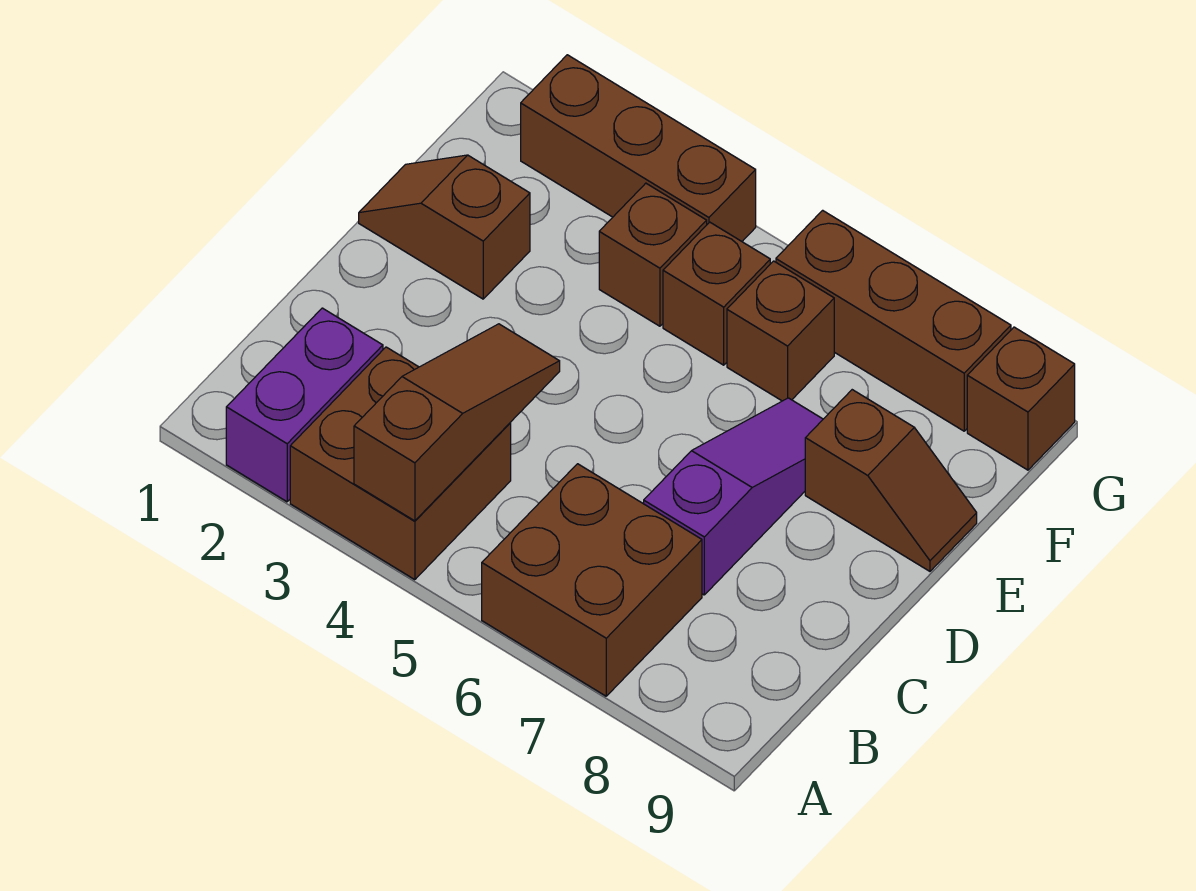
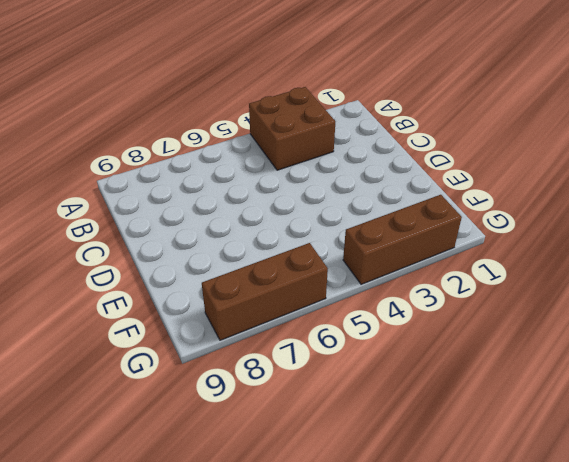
none -> purple brick A2:B2 level 1
none -> brown brick A6:B7 level 1
none -> purple slope C7:E7 level 1 top C

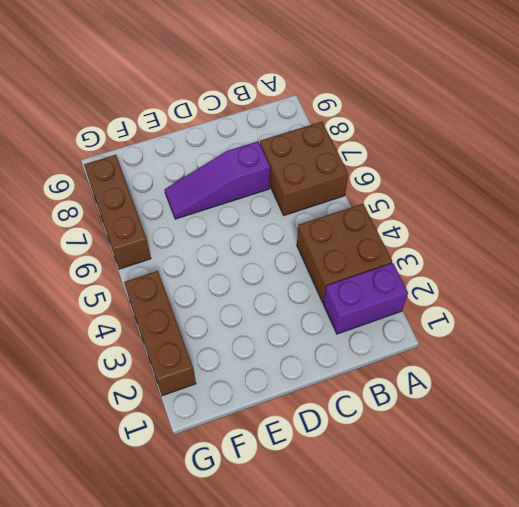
none -> brown slope E1:E2 level 1 top 2
none -> brown slope E8:E9 level 1 top 8
none -> brown brick F4 level 1

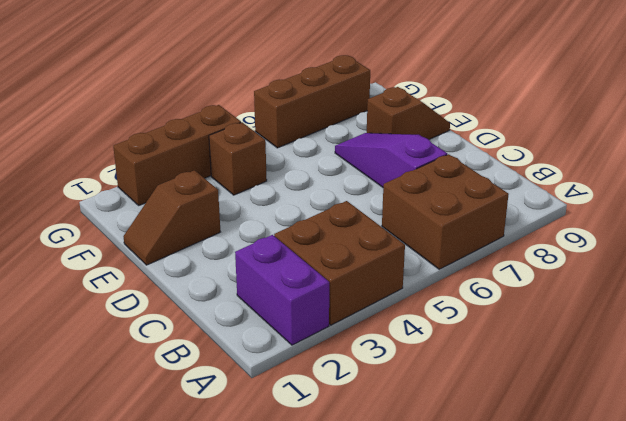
none -> brown brick F5 level 1
none -> brown brick F6 level 1
none -> brown brick G9 level 1

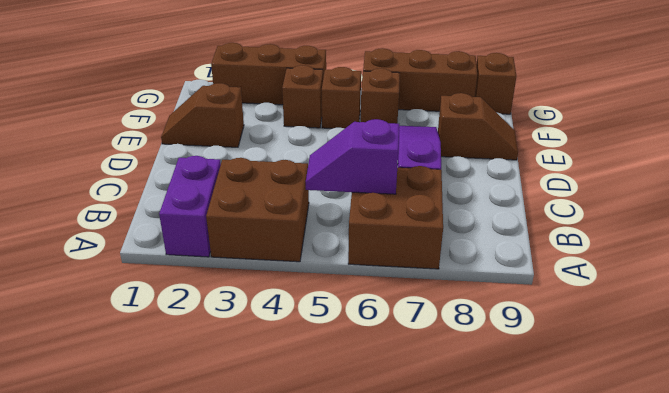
purple slope B5:B6 level 2 top 6 -> none
none -> brown slope A4:C4 level 2 top A

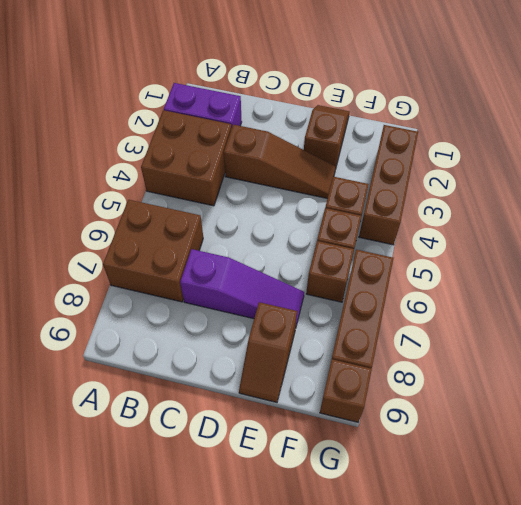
brown slope C3:E3 level 1 top C -> brown slope A4:C4 level 2 top A

